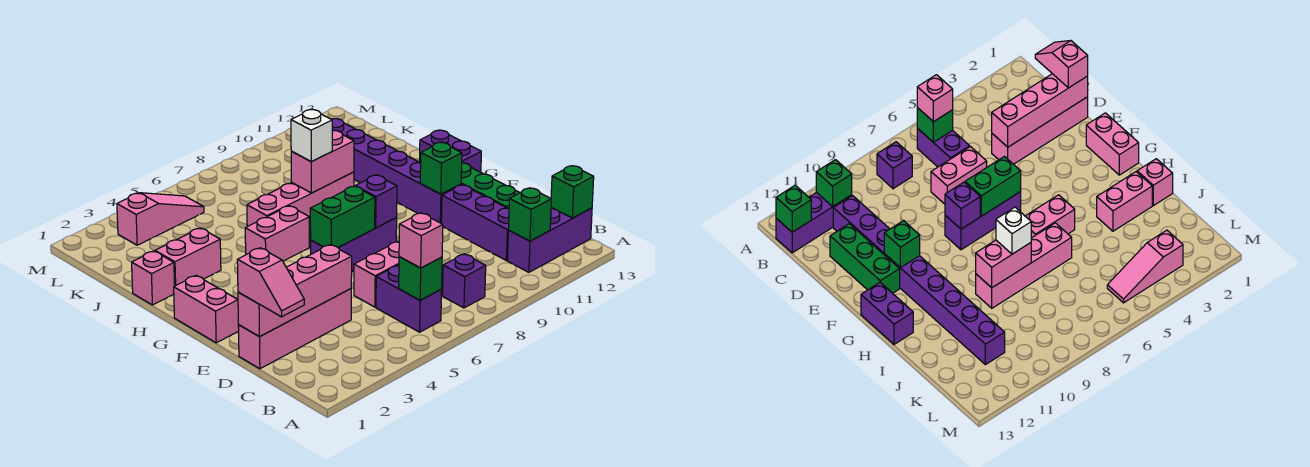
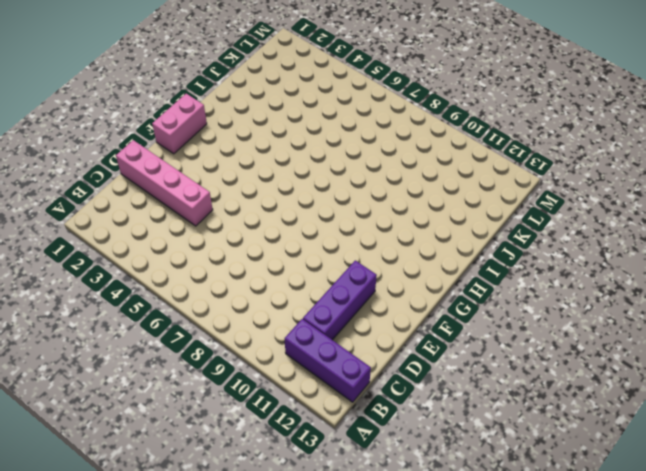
none -> purple brick B6:C6 level 1
none -> purple brick B8 level 1
none -> pink brick D6:D7 level 1

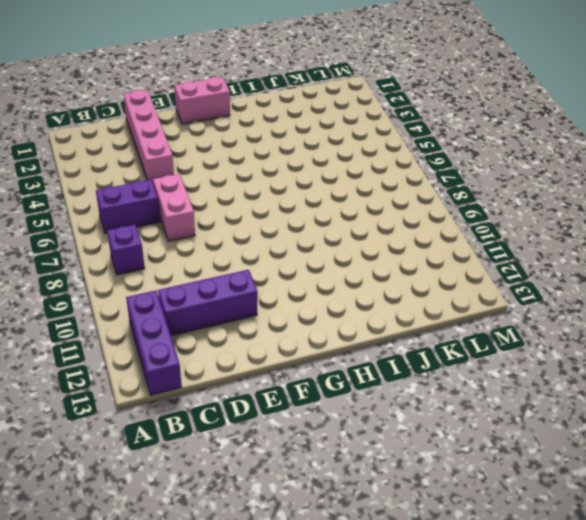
none -> green brick D12:F12 level 1
none -> purple brick F6:F8 level 1
none -> purple brick F11:K11 level 1

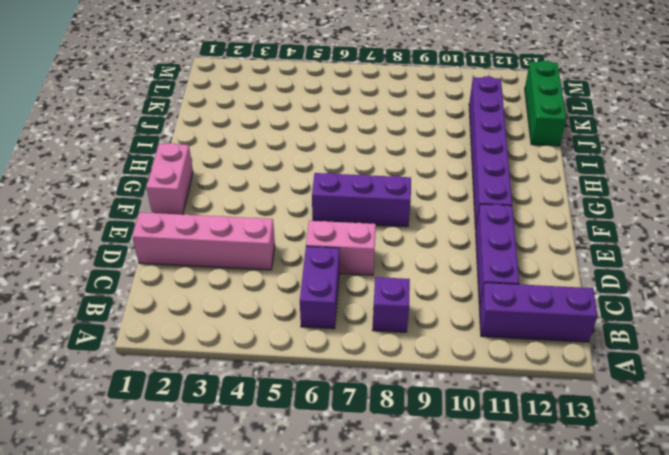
green brick J13:L13 level 1 -> green brick D12:F12 level 1
none -> purple brick G13:H13 level 1
none -> pink brick H5:H6 level 1
none -> pink brick I1 level 1

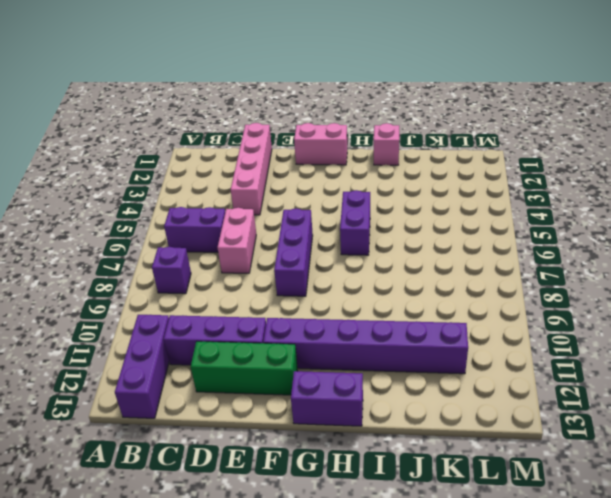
purple brick H5:H6 level 1 -> pink brick H5:H6 level 1
none -> pink brick I2:I3 level 1
none -> pink brick I6:I9 level 1
none -> pink slope L3:L5 level 1 top 3

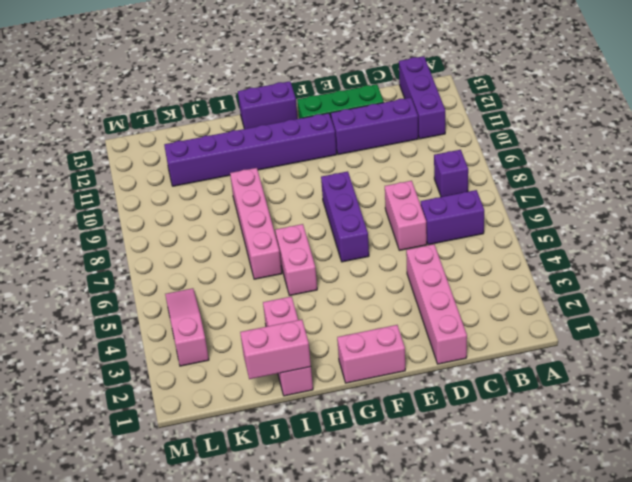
pink brick I1:J1 level 2 -> pink brick I8:I9 level 2
none -> green brick B6 level 2
none -> green brick B11 level 2
none -> green brick B13 level 2

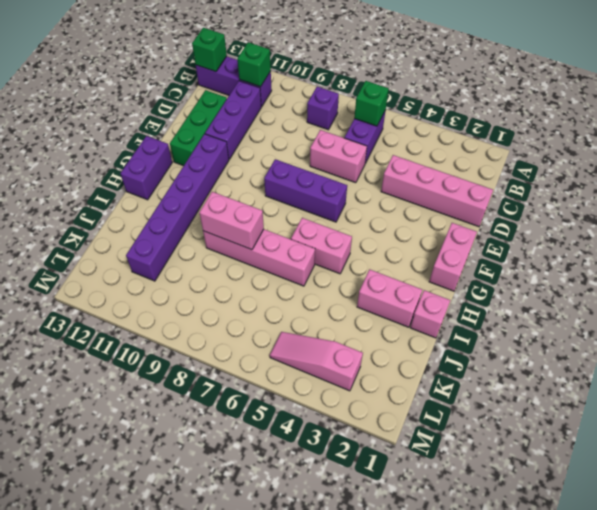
none -> pink brick D1:D4 level 2
none -> green brick F6:F7 level 2
none -> purple brick F8 level 2

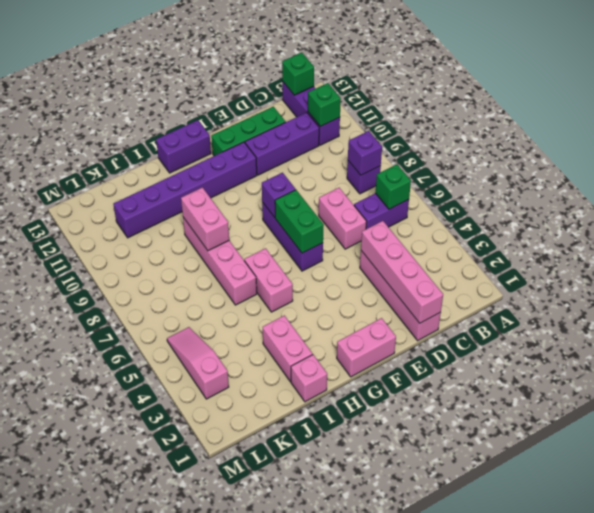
purple brick B8 level 2 -> none
none -> green brick F11 level 2
none -> pink brick B6 level 3
none -> pink slope C1:D1 level 3 top D

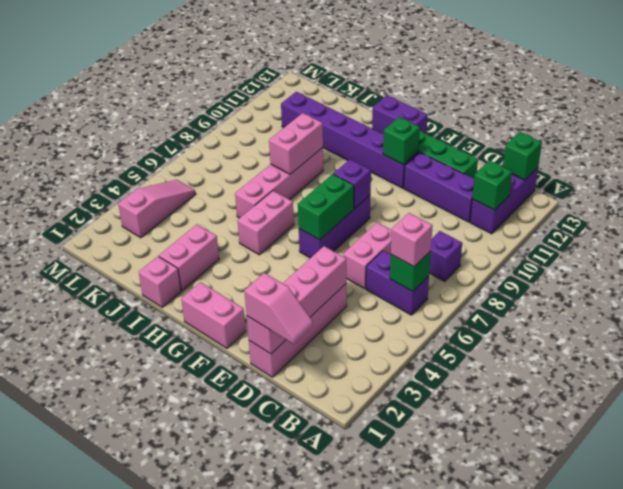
none -> white brick I8 level 3

